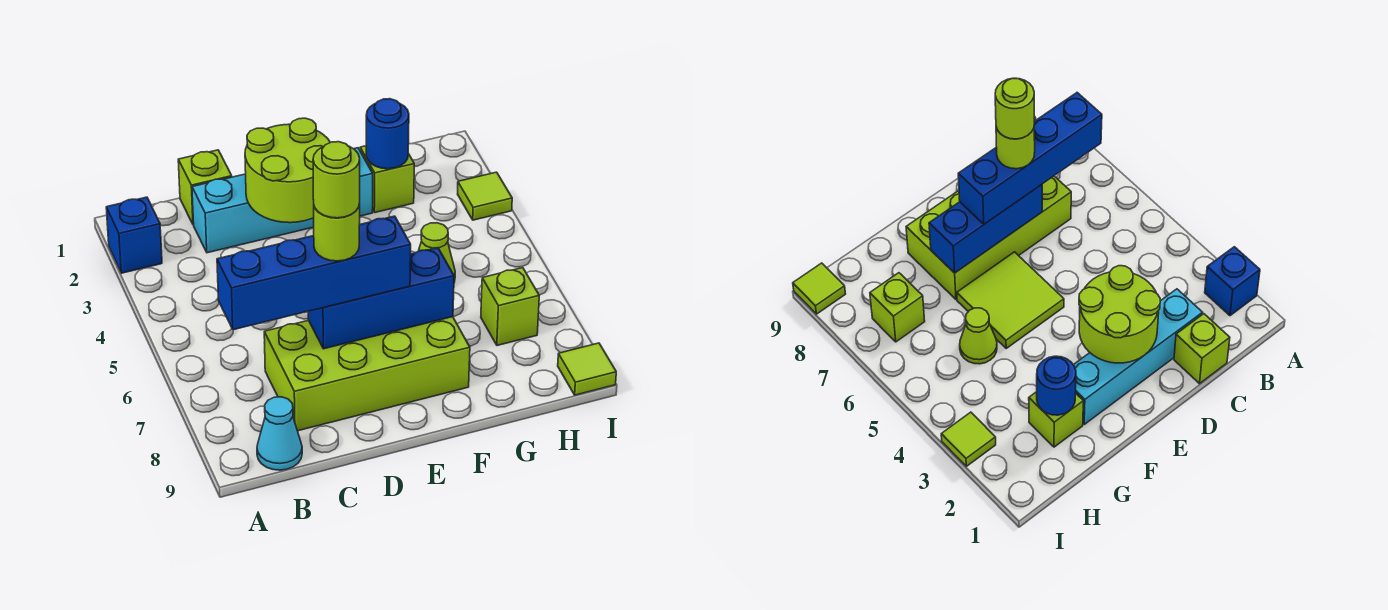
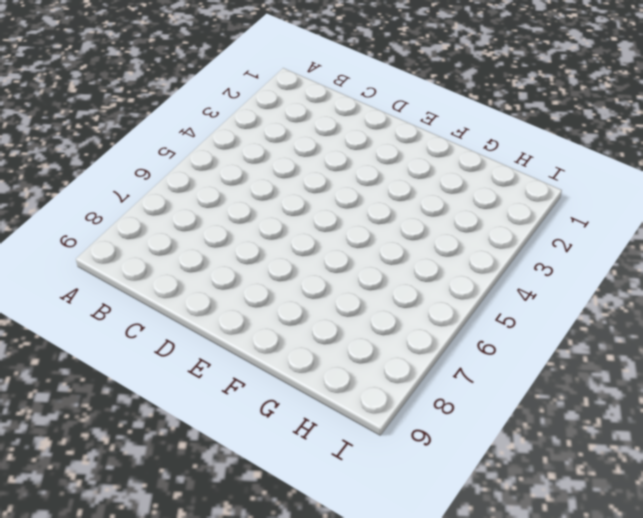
none -> blue brick A2 level 1
none -> cyan cone B9 level 1
none -> lime brick C1 level 1

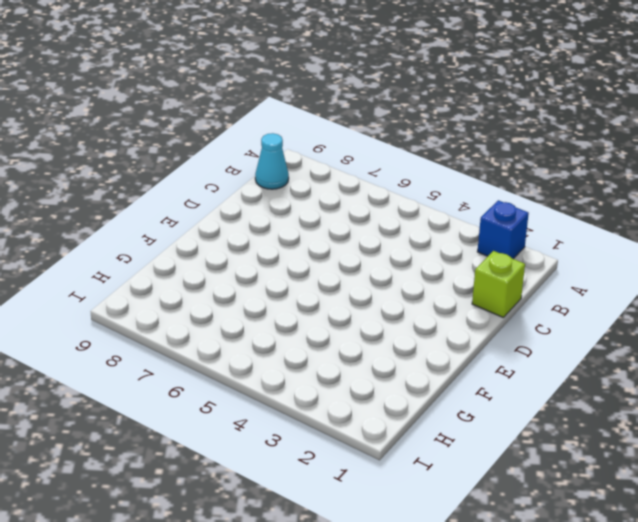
none -> cyan brick C2:F2 level 1
none -> lime brick C7:F8 level 1
none -> lime tile E5:F6 level 1

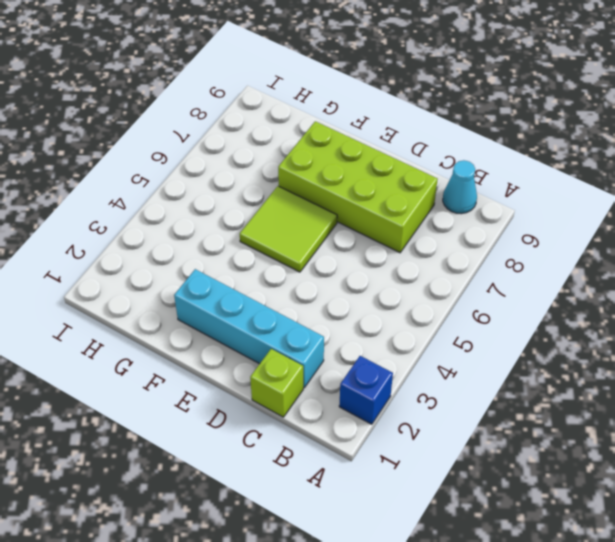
none -> lime brick G2 level 1
none -> lime cone G5 level 1
none -> lime brick H7 level 1

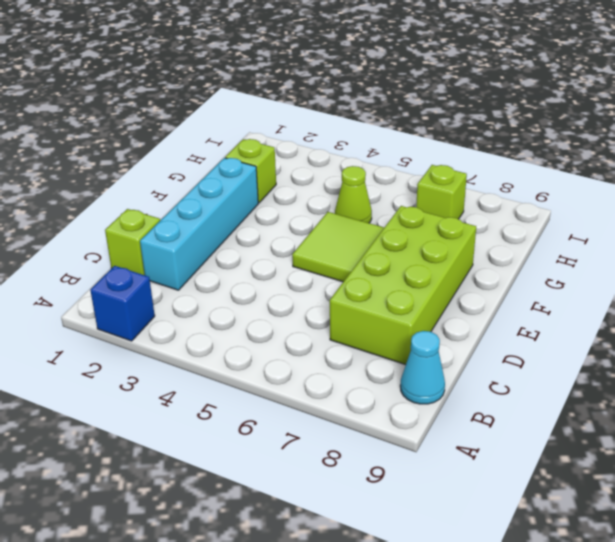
none -> lime tile I3 level 1
none -> lime tile I9 level 1
none -> lime round brick D2:E3 level 2

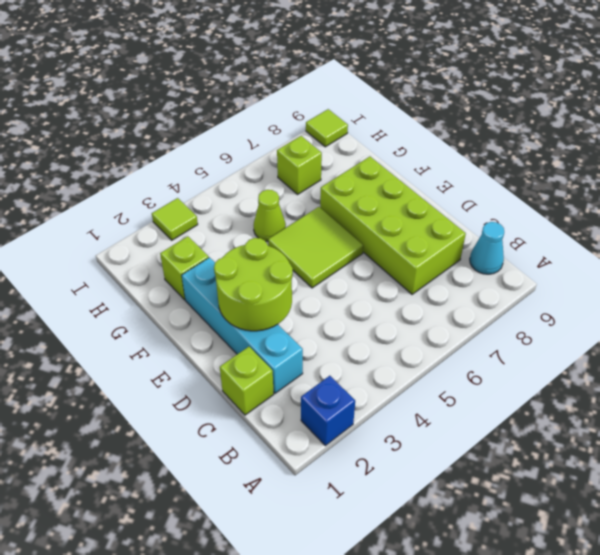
none -> blue brick D7:F7 level 2
none -> blue round brick G2 level 2
none -> blue brick B7:E7 level 3

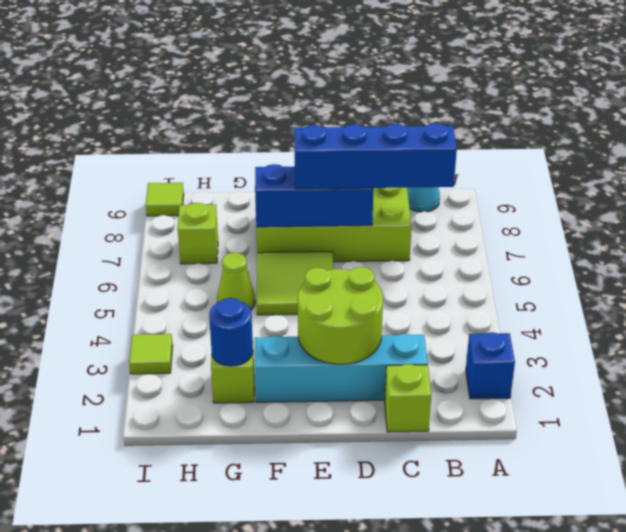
none -> lime round brick D7 level 4
none -> lime round brick D7 level 5

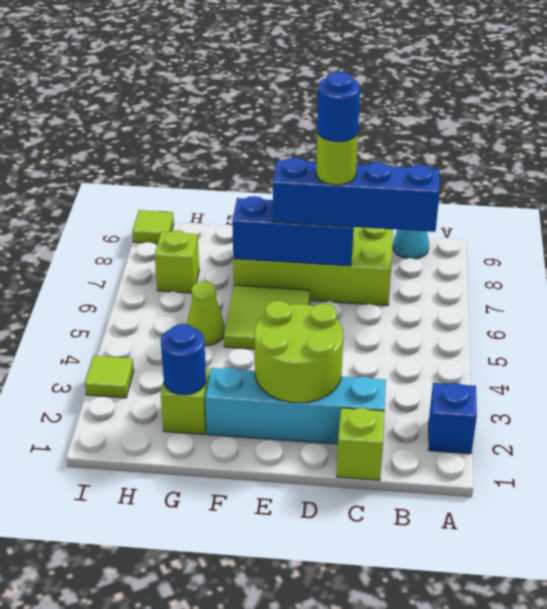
blue round brick D7 level 5 -> lime round brick D7 level 5

